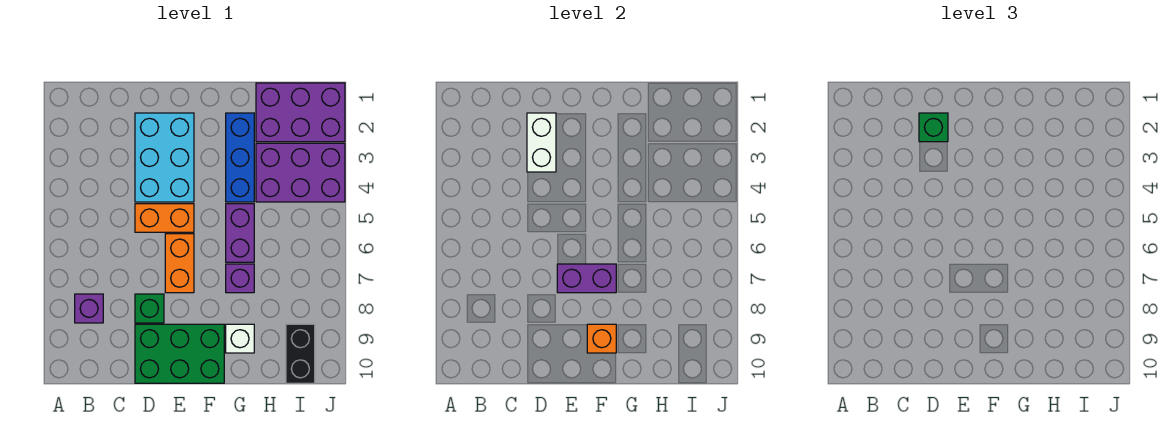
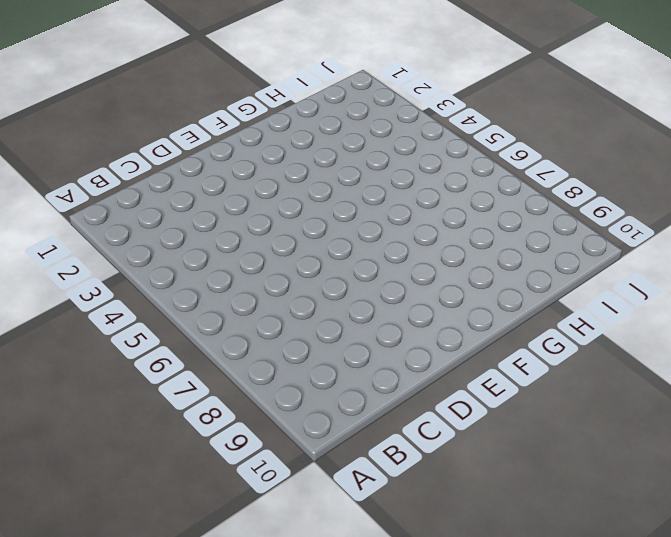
none -> purple brick B8 level 1
none -> cyan brick D2:E4 level 1
none -> orange brick D5:E5 level 1

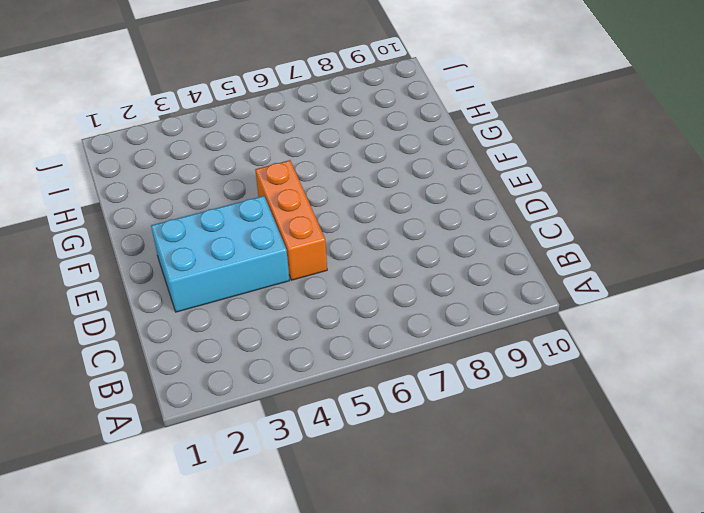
orange brick D5:F5 level 1 -> orange brick D5:E5 level 1
none -> purple brick B8 level 1
none -> green brick D8 level 1
none -> green brick D9:F10 level 1

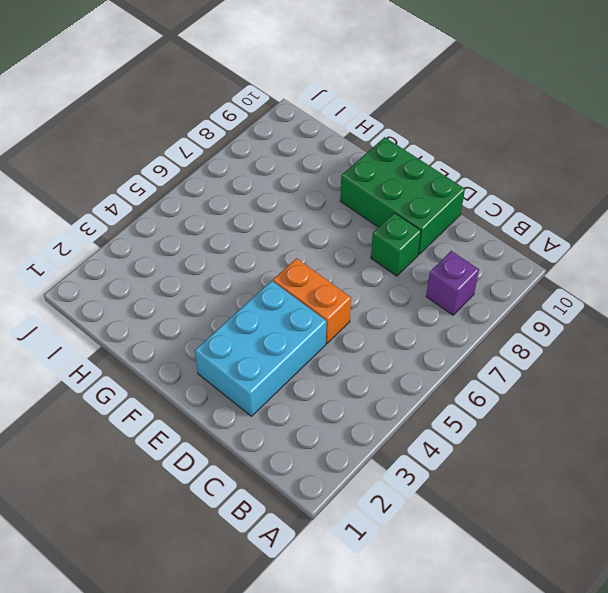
none -> orange brick E6:E7 level 1
none -> blue brick G2:G4 level 1
none -> purple brick G5:G6 level 1

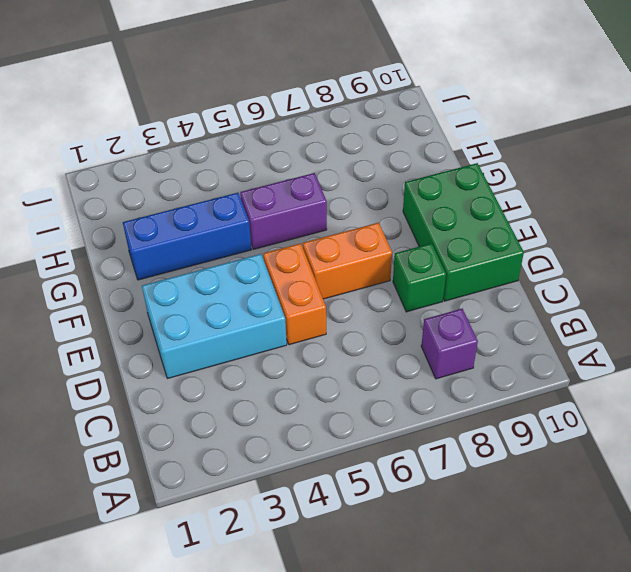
none -> purple brick G7 level 1
none -> white brick G9 level 1
none -> purple brick H1:J2 level 1

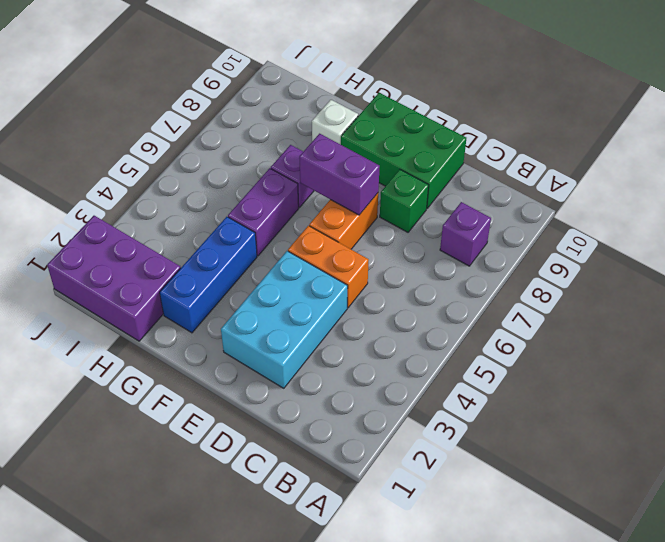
none -> purple brick H3:J4 level 1
none -> black brick I9:I10 level 1
none -> white brick D2:D3 level 2

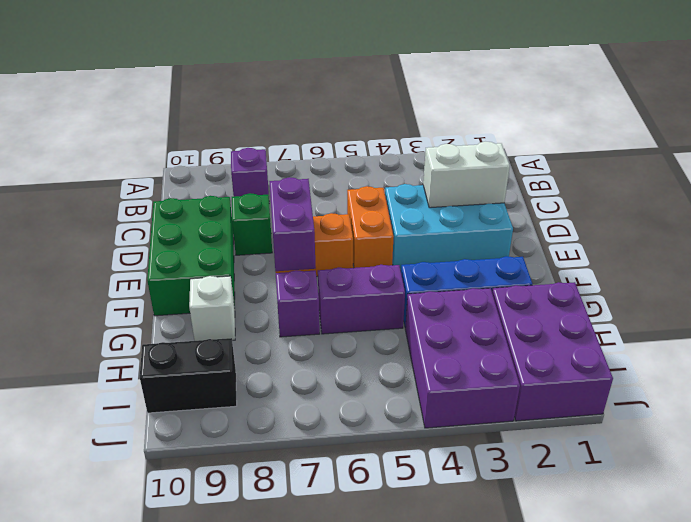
none -> orange brick F9 level 2
none -> green brick D2 level 3

